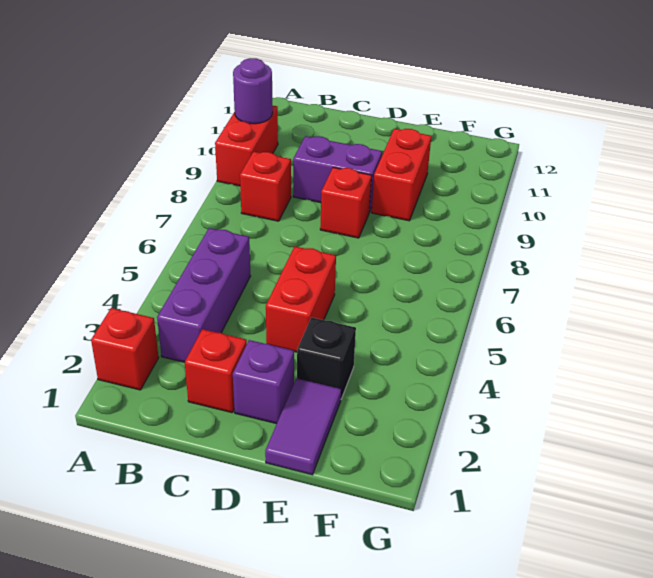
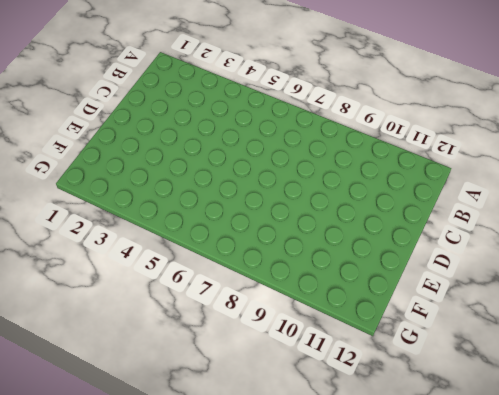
none -> red brick A2 level 1
none -> red brick A9:A10 level 1
none -> purple brick B3:B5 level 1

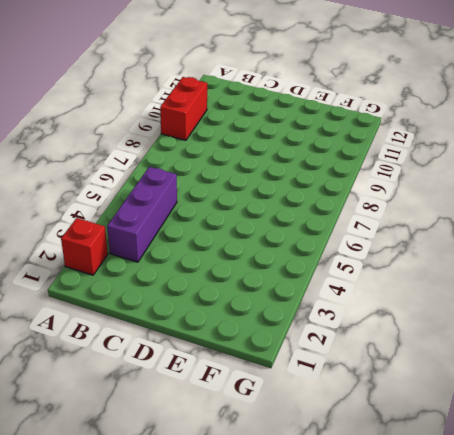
none -> red brick B8 level 1
none -> red brick C2 level 1
none -> purple brick C9:D9 level 1

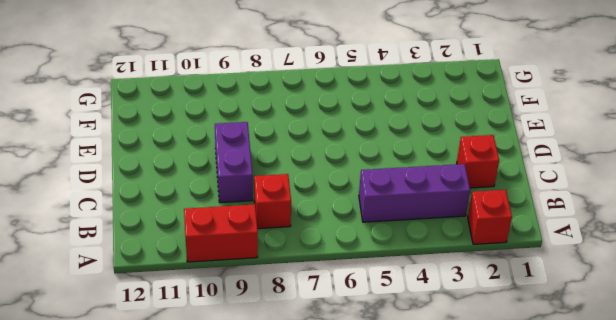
none -> purple brick D2 level 1
none -> red brick D4:D5 level 1
none -> red brick D8 level 1

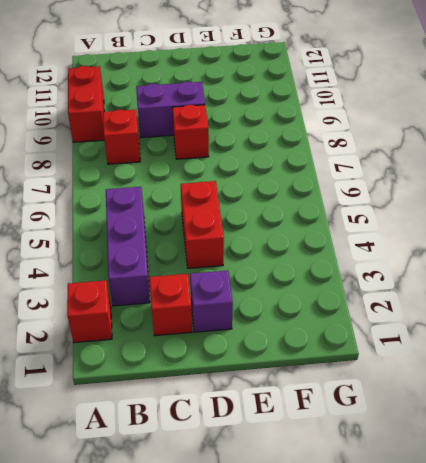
none -> purple tile E1:E2 level 1
none -> black brick E3 level 1
none -> red brick E9:E10 level 1

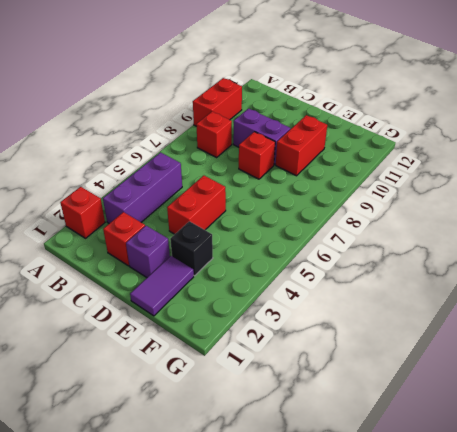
none -> purple round brick A10 level 2

